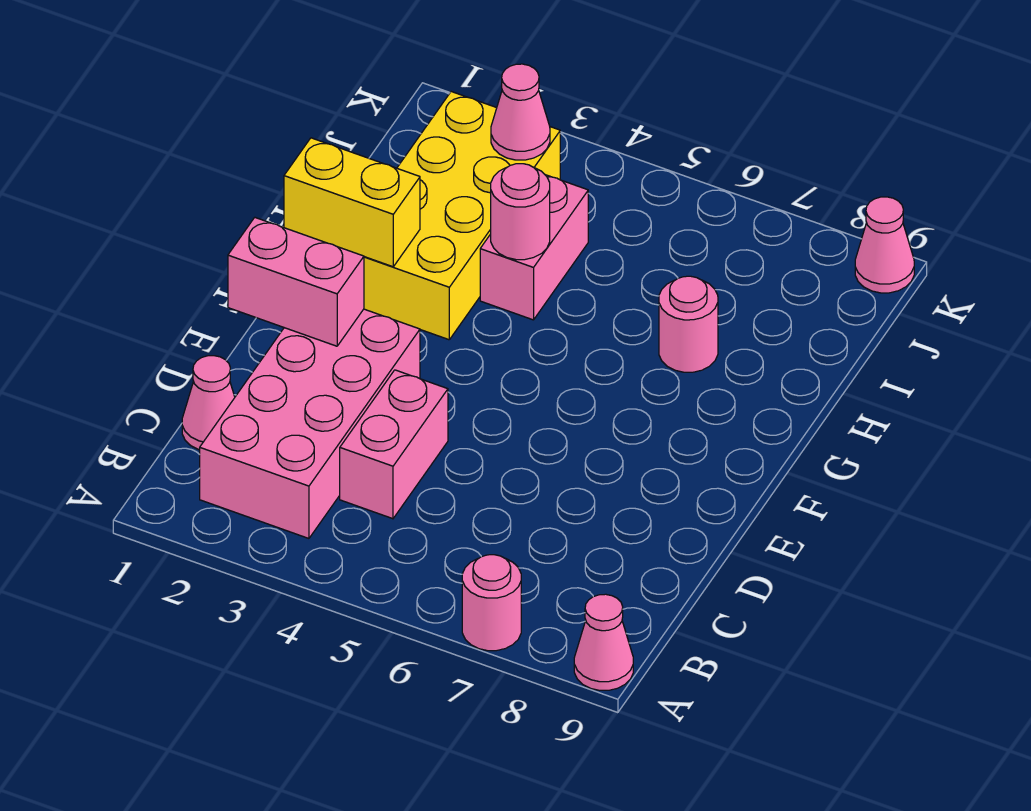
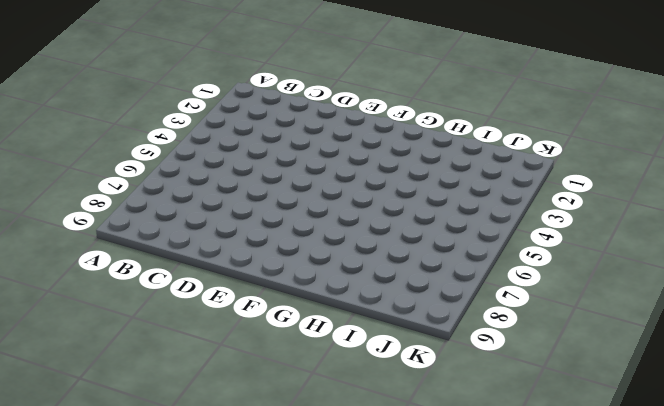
none -> pink round brick A7 level 1
none -> pink cone A9 level 1
none -> pink brick B2:E3 level 1

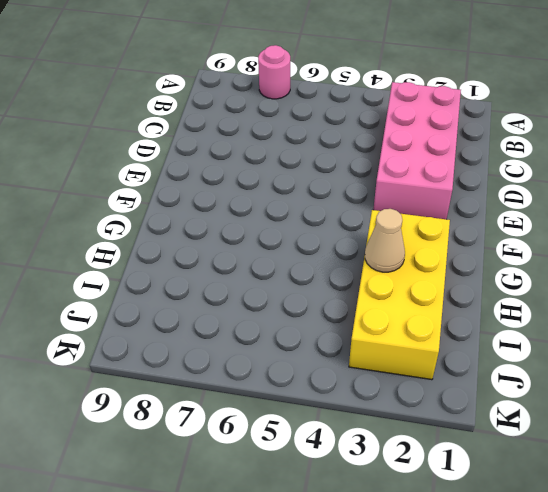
tan cone H3 level 2 -> none
none -> pink cone A9 level 1
none -> pink cone C1 level 1
none -> pink brick C4:D4 level 1

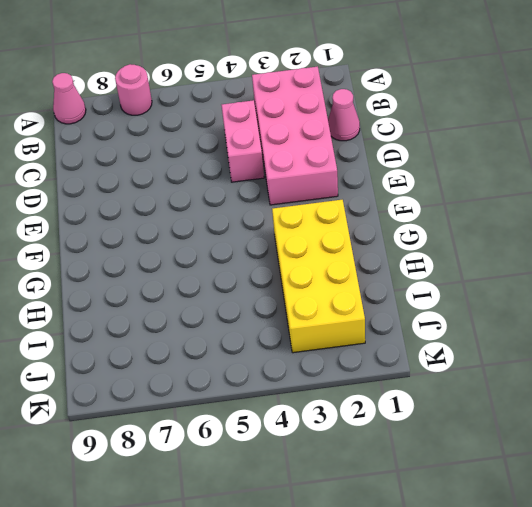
none -> pink brick H4:I4 level 1
none -> pink round brick H7 level 1
none -> pink cone K9 level 1

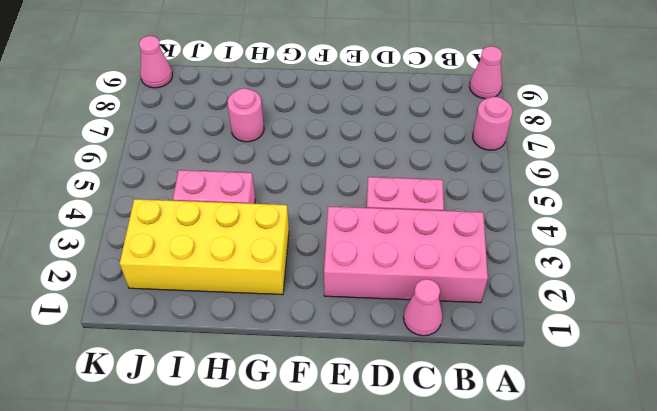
none -> pink brick E1:E2 level 2
none -> yellow brick G1:G2 level 2
none -> pink round brick H4 level 2

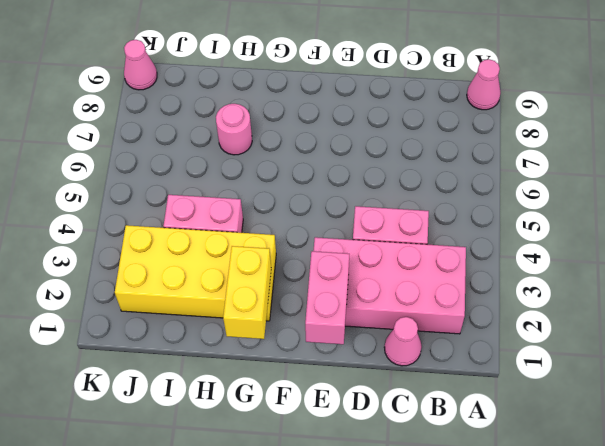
none -> pink round brick A7 level 1
none -> pink round brick H4 level 2
none -> pink cone J3 level 2

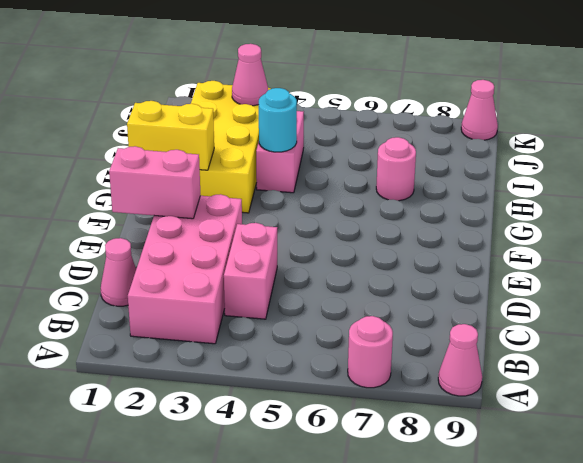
cyan round brick H4 level 2 -> pink round brick H4 level 2

